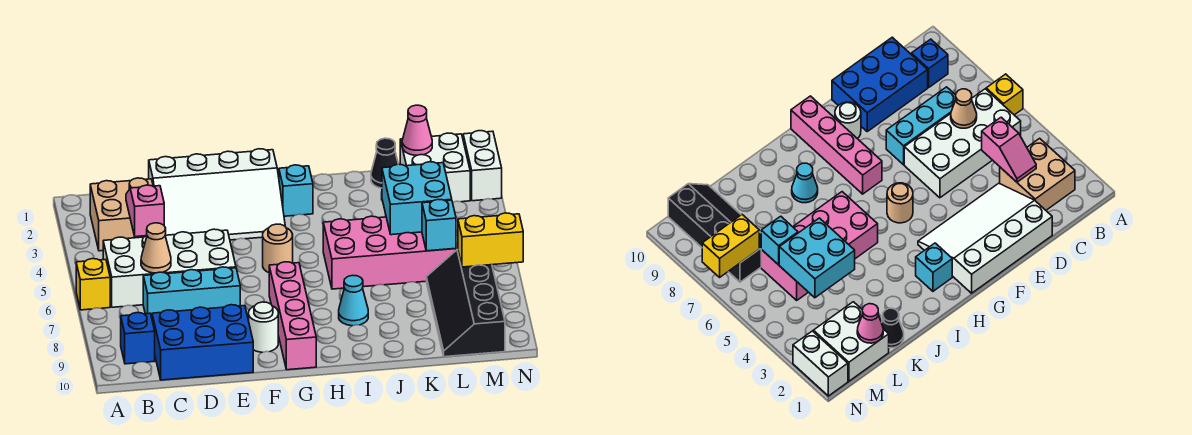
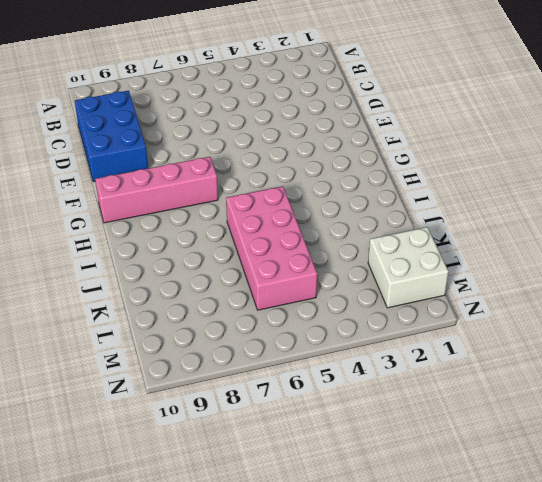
none -> yellow brick A6 level 1
none -> tan brick B2:C3 level 1
none -> white brick B5:E6 level 1

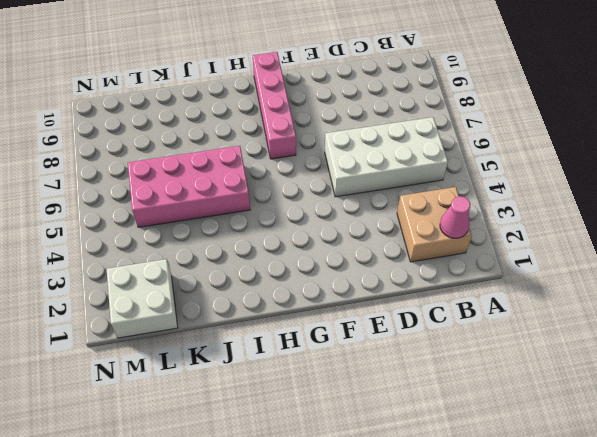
pink cone B2 level 2 -> pink cone L1 level 2
none -> yellow brick A6 level 1
none -> blue brick B9 level 1
none -> cyan brick C7:E7 level 1

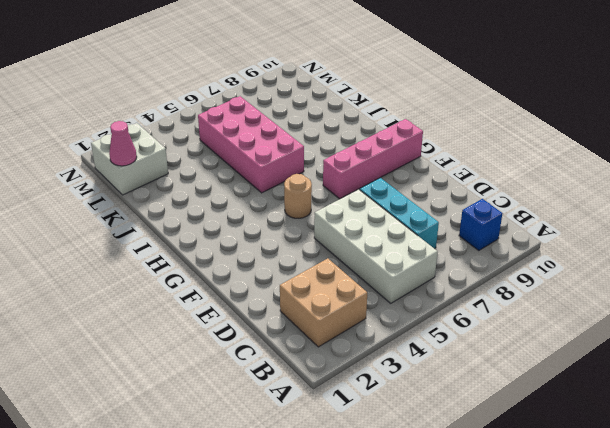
none -> yellow brick A6 level 1
none -> blue brick C9:E10 level 1
none -> white slope D1:G3 level 1 top 1

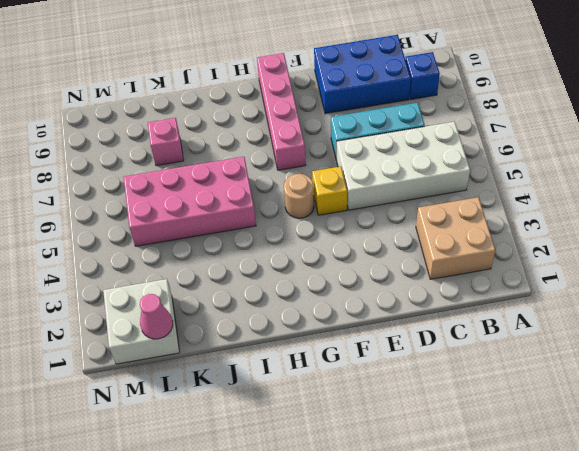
yellow brick F5 level 1 -> yellow brick A6 level 1
pink brick K8 level 1 -> none
none -> white slope D1:G3 level 1 top 1
none -> white round brick F9 level 1
none -> cyan brick H2 level 1

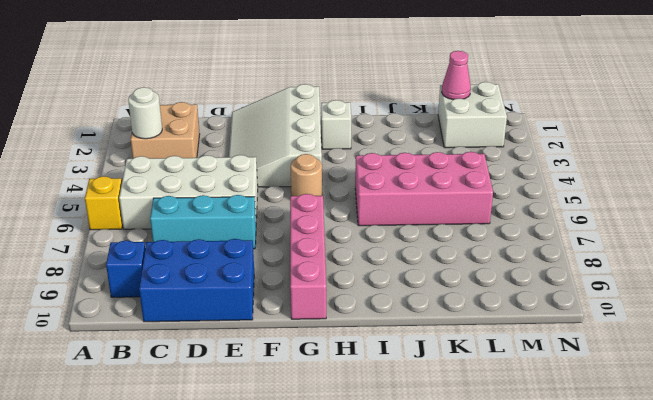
white round brick B3 level 2 -> white round brick F9 level 1
white slope E1:G4 level 1 top G -> white slope D1:G3 level 1 top 1
white brick H2 level 1 -> cyan brick H2 level 1
none -> cyan cone I8 level 1
none -> black cone K1 level 1
none -> black slope L7:M10 level 1 top M

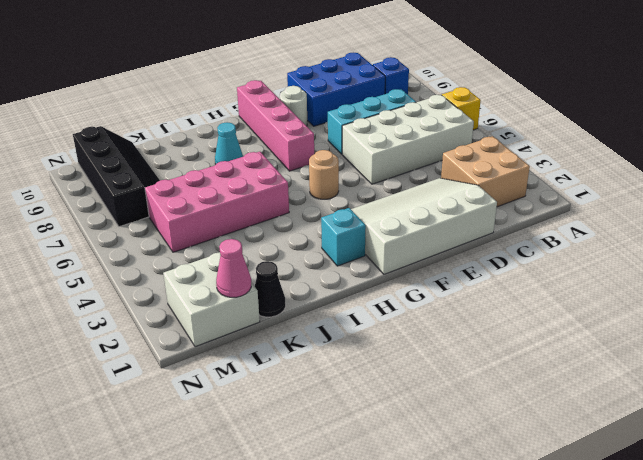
none -> white brick N1:N2 level 1
none -> pink slope C3:C4 level 2 top 4
none -> tan cone C6 level 2

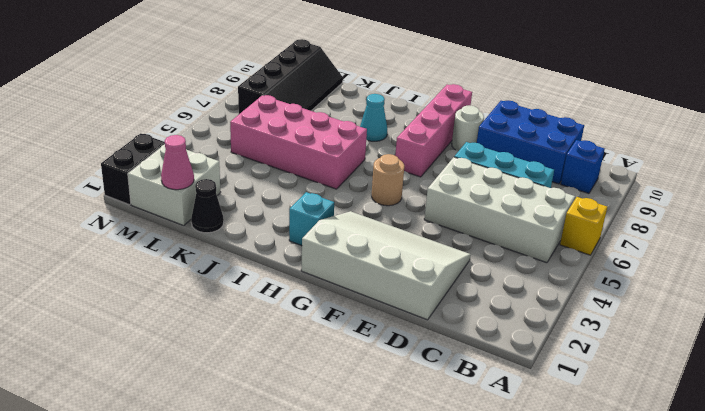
black brick N1:N2 level 1 -> white brick N1:N2 level 1
none -> tan brick B2:C3 level 1
none -> pink slope C3:C4 level 2 top 4
none -> tan cone C6 level 2

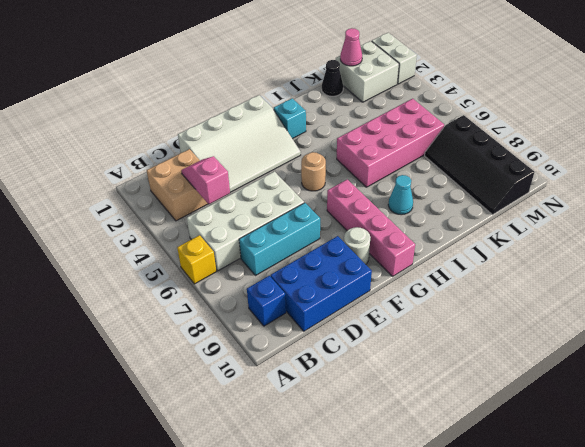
none -> tan cone C6 level 2
none -> cyan brick K4:L5 level 2
none -> cyan brick L6 level 2

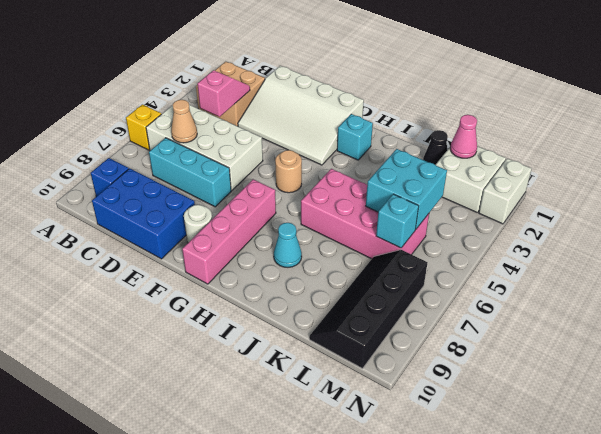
none -> yellow brick M7:N7 level 2

